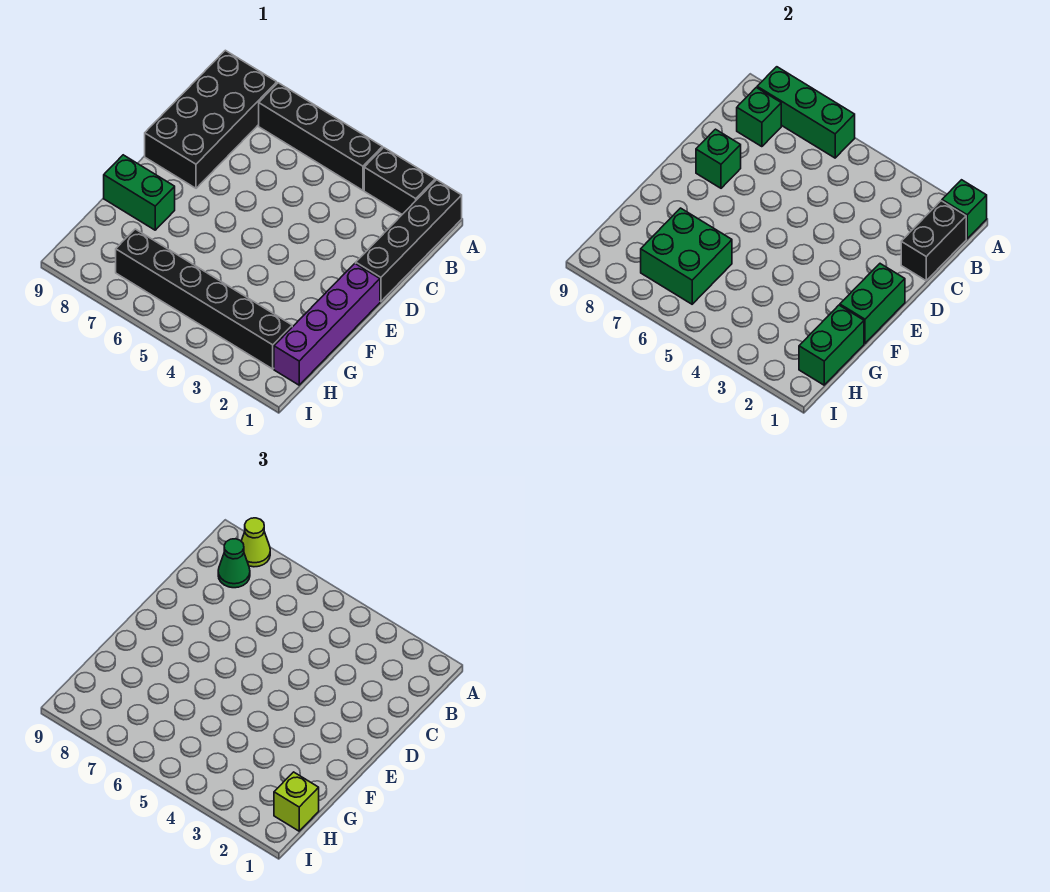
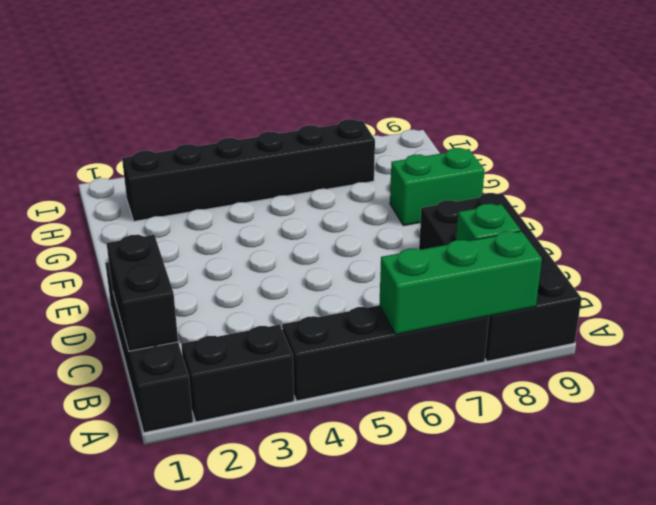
none -> purple brick E1:H1 level 1
none -> green brick A1 level 2
none -> green brick D8 level 2

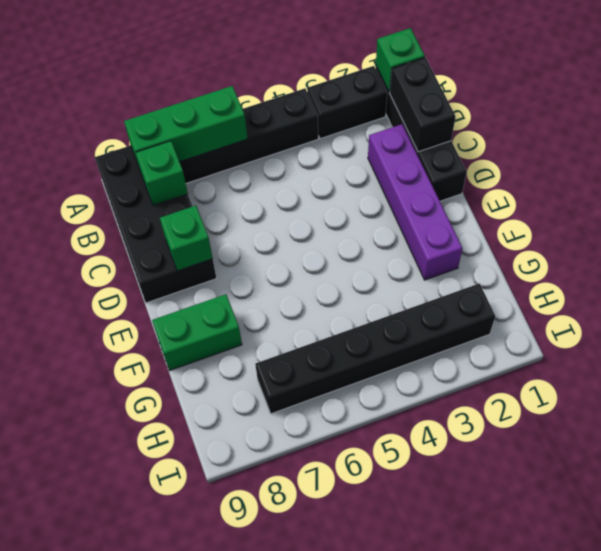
purple brick C2:F2 level 1 -> purple brick E1:H1 level 1
none -> green brick E1:F1 level 2
none -> green brick G1:H1 level 2
none -> green brick G6:H7 level 2

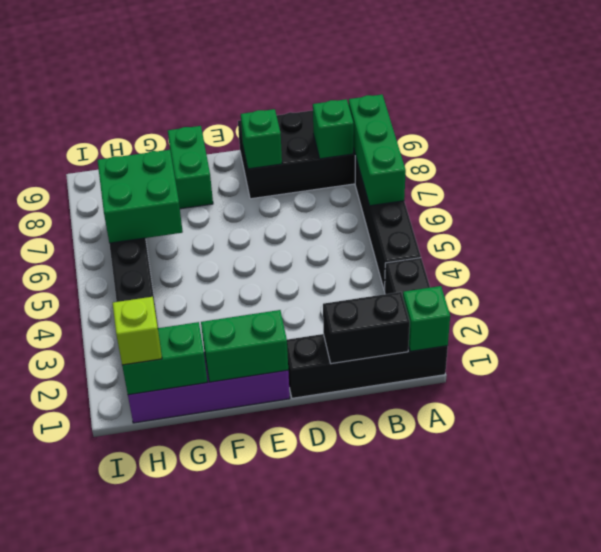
none -> lime cone A8 level 3
none -> green cone B8 level 3

